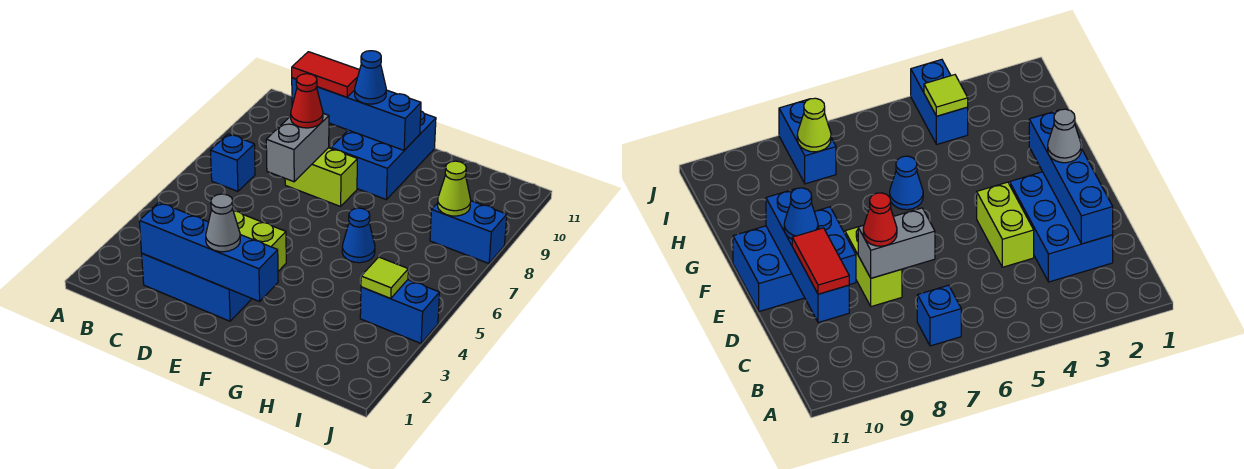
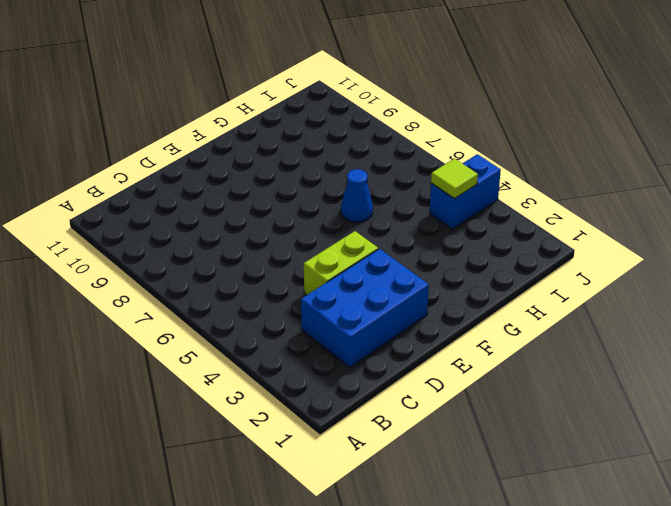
none -> blue brick B7 level 1
none -> lime brick D8:E8 level 1
none -> blue brick E9:F11 level 1

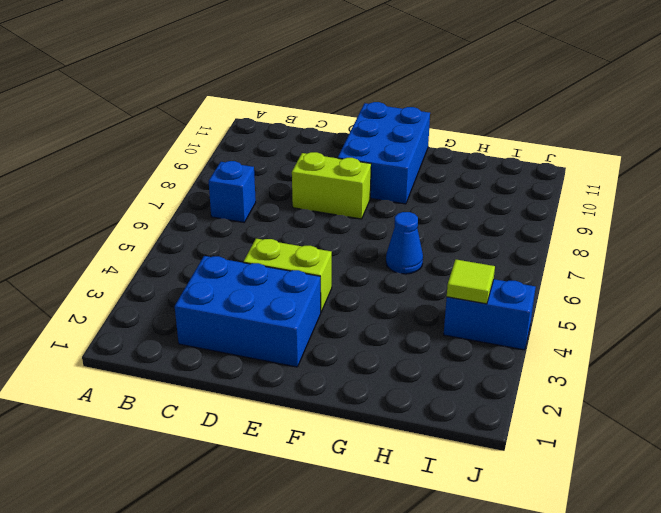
none -> blue brick I8:J8 level 1
none -> blue brick C2:F2 level 2
none -> blue brick C10:F10 level 2

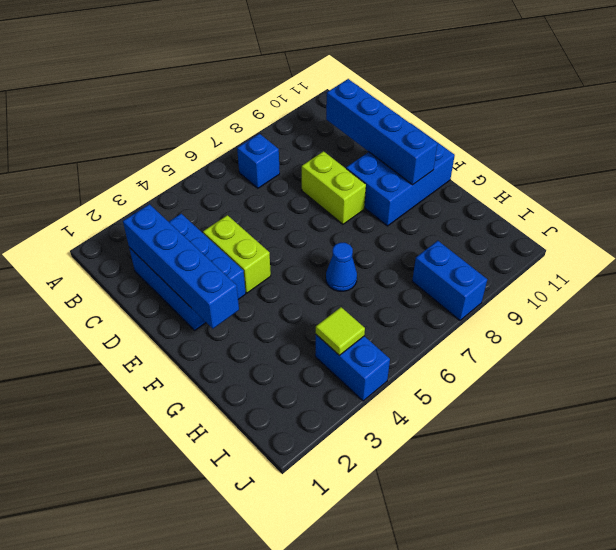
none -> grey brick D7:D8 level 2
none -> lime cone I8 level 2
none -> red tile C10:D10 level 3

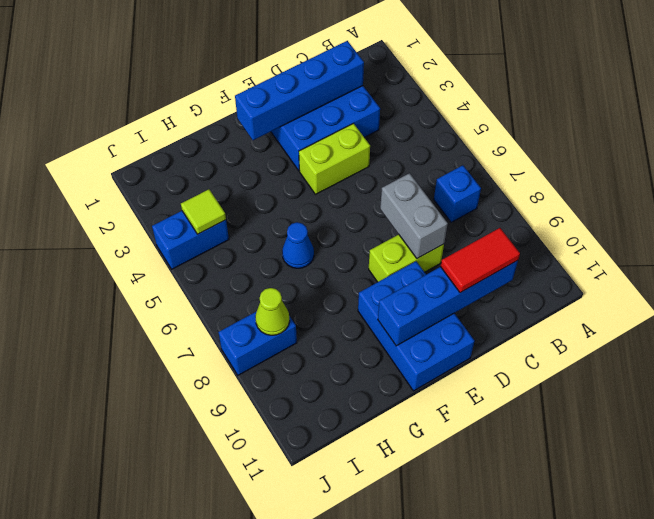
none -> red cone D8 level 3
none -> grey cone E2 level 3
none -> blue cone E10 level 3

